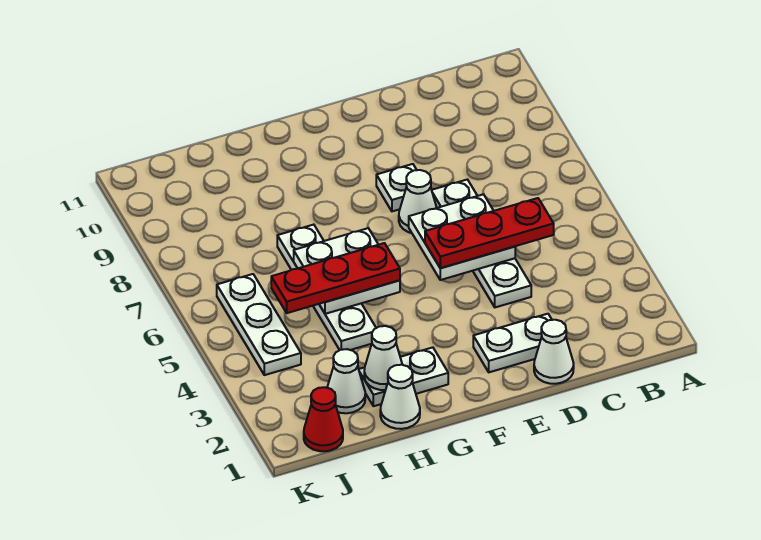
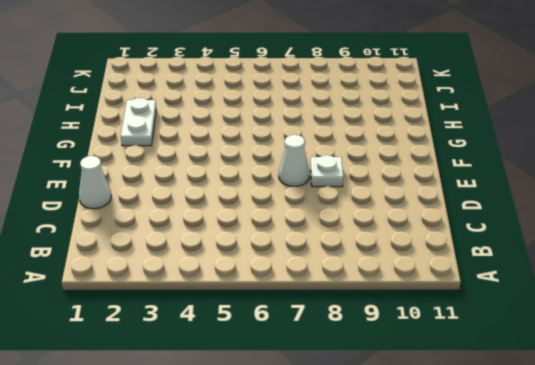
none -> white plate D2:E2 level 1
none -> white plate D4:D7 level 1
none -> white cone H1 level 1

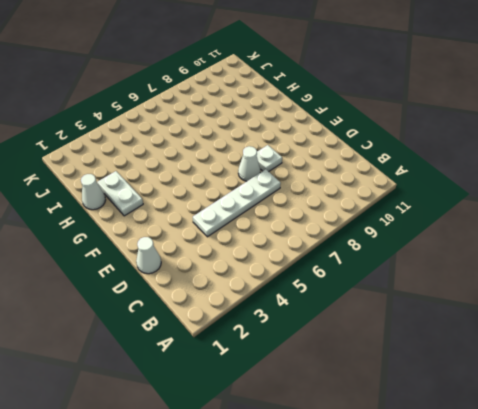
none -> white plate D2:E2 level 1
none -> white plate H4:H7 level 1
none -> white cone I2 level 1

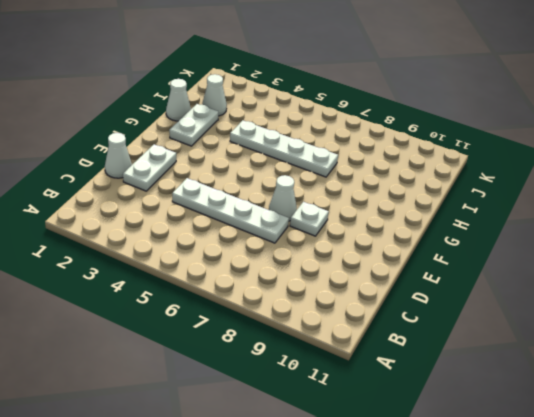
none -> red cone J1 level 1
none -> white plate J4:J6 level 1
none -> white plate D5:E6 level 2

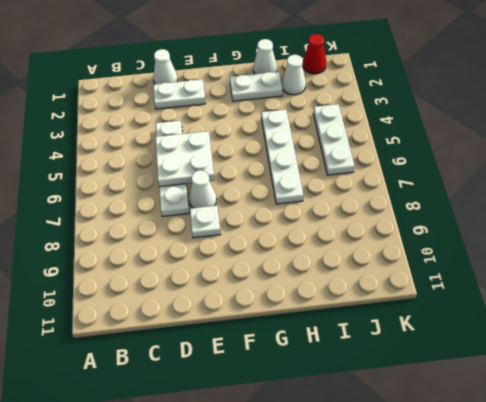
none -> white plate G5:H6 level 2
none -> white cone H2 level 2
none -> red plate C5:E5 level 3

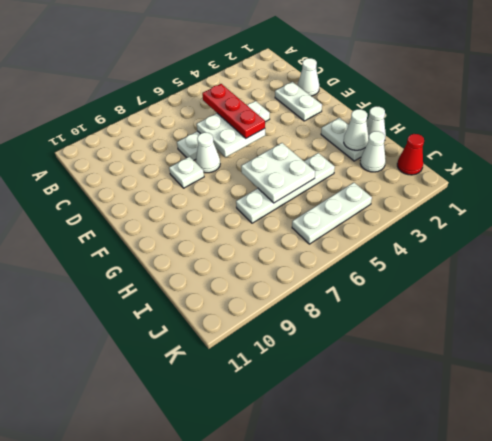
none -> red plate G5:I5 level 3

